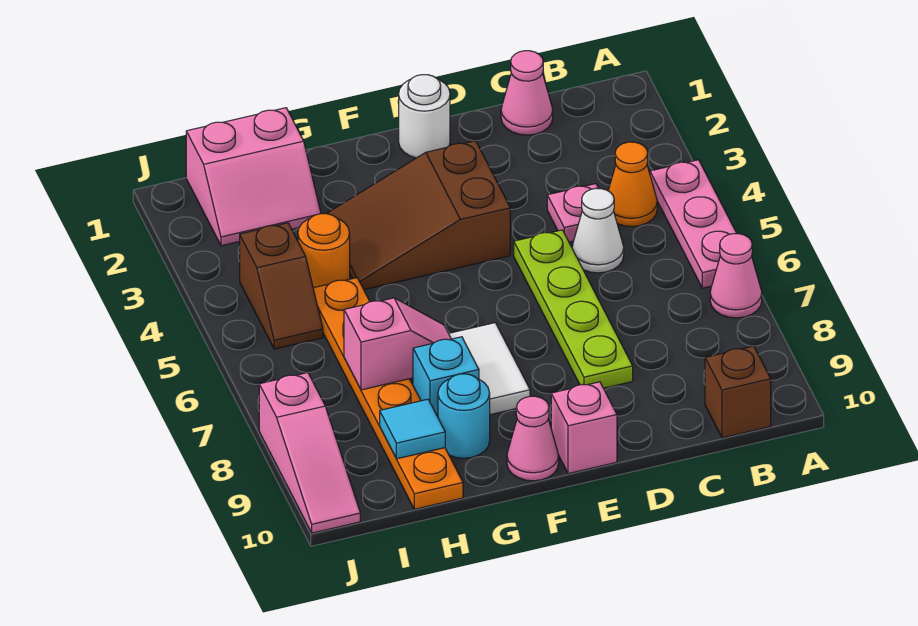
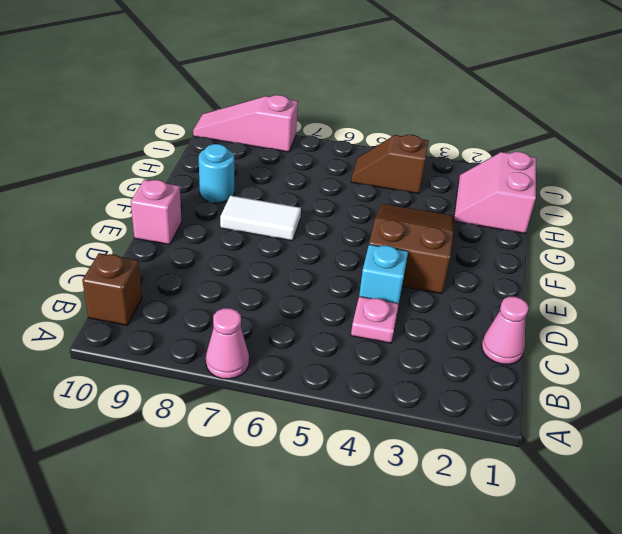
cyan brick D4 level 1 -> cyan brick G8 level 1
none -> pink plate A4:A6 level 1
none -> orange cone B4 level 1
none -> white cone C5 level 1

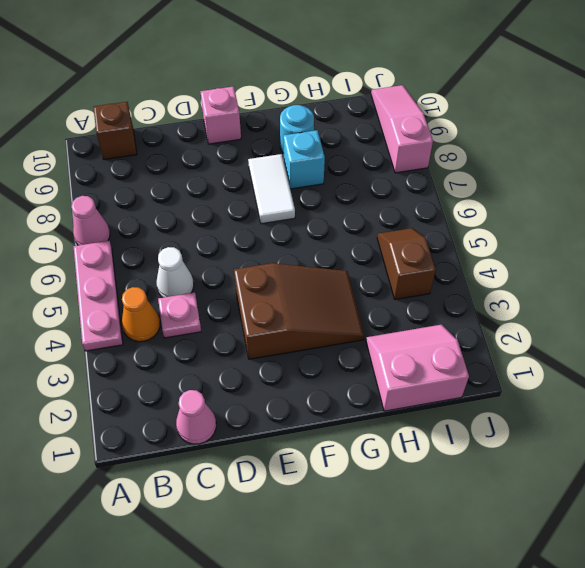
none -> lime plate D5:D8 level 1
none -> white round brick E1 level 1
none -> pink cone F10 level 1

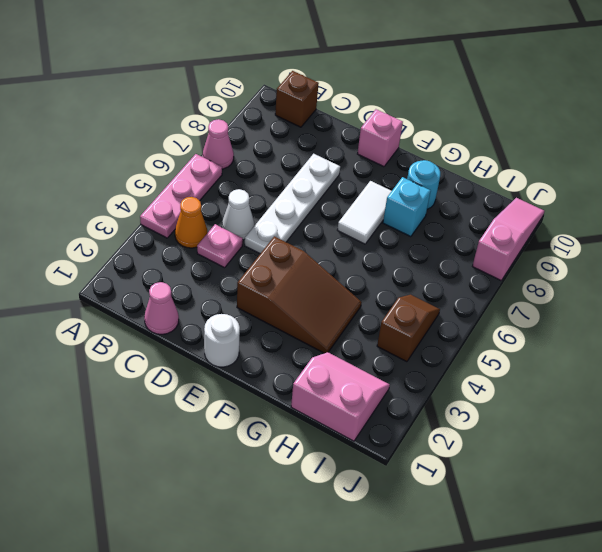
white plate D5:D8 level 1 -> lime plate D5:D8 level 1
none -> pink cone F10 level 1
none -> orange round brick H4 level 1
none -> orange plate H5:H10 level 1

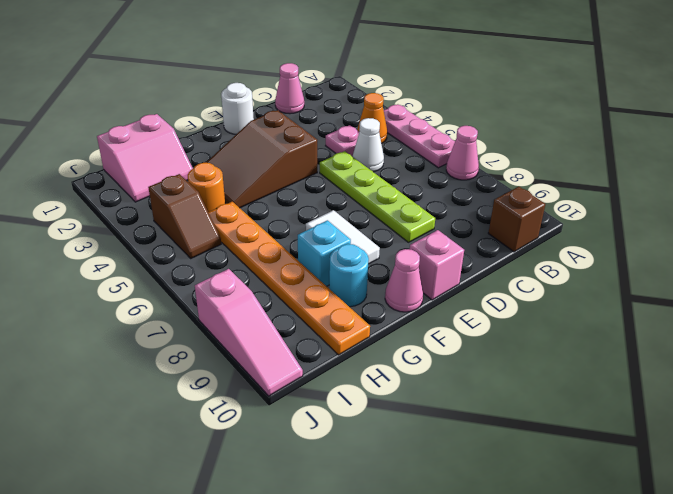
none -> pink slope G7:H7 level 2 top H
none -> cyan tile H9 level 2

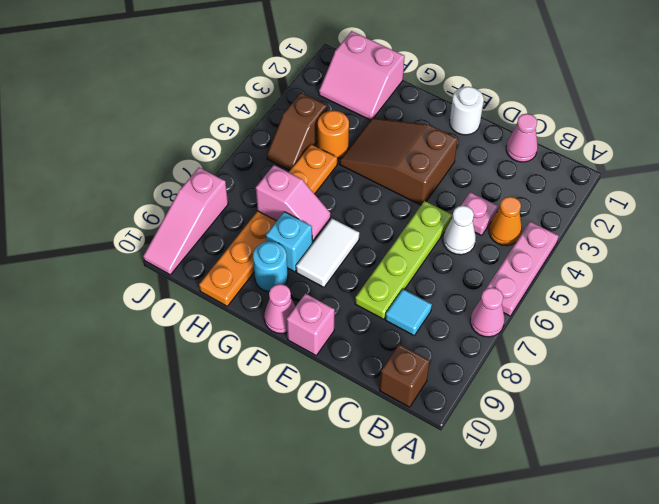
cyan tile C8 level 1 -> cyan tile H9 level 2

